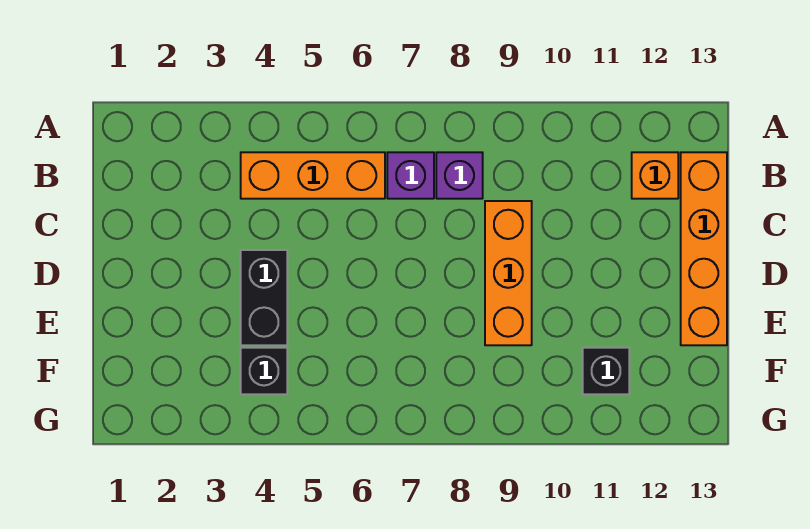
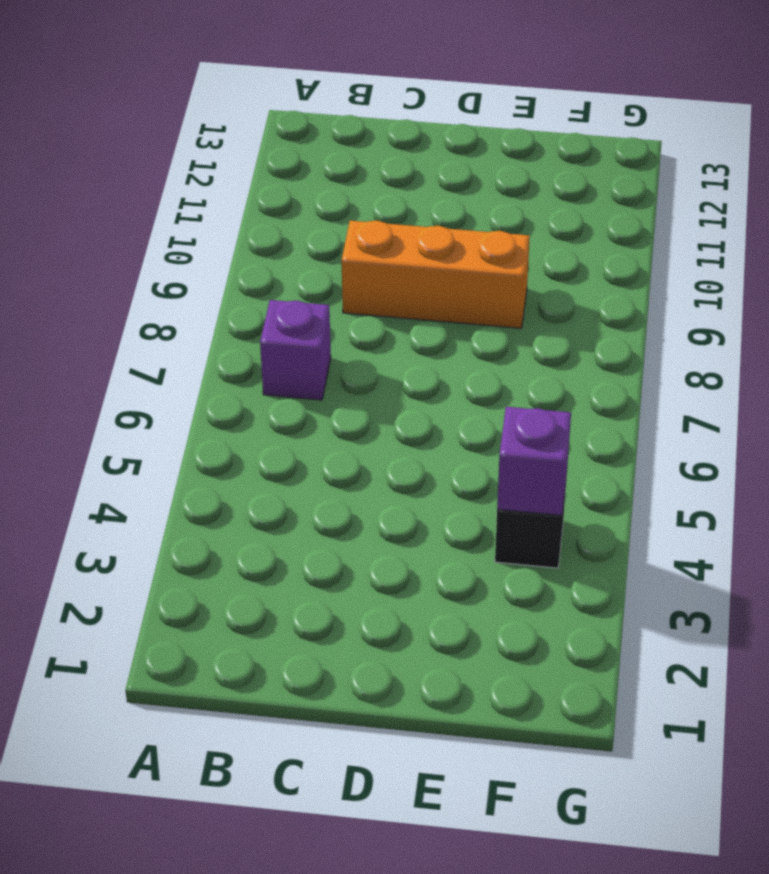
purple brick F4 level 2 -> purple brick B8 level 1
none -> orange brick B4:B6 level 1
none -> orange brick B12 level 1

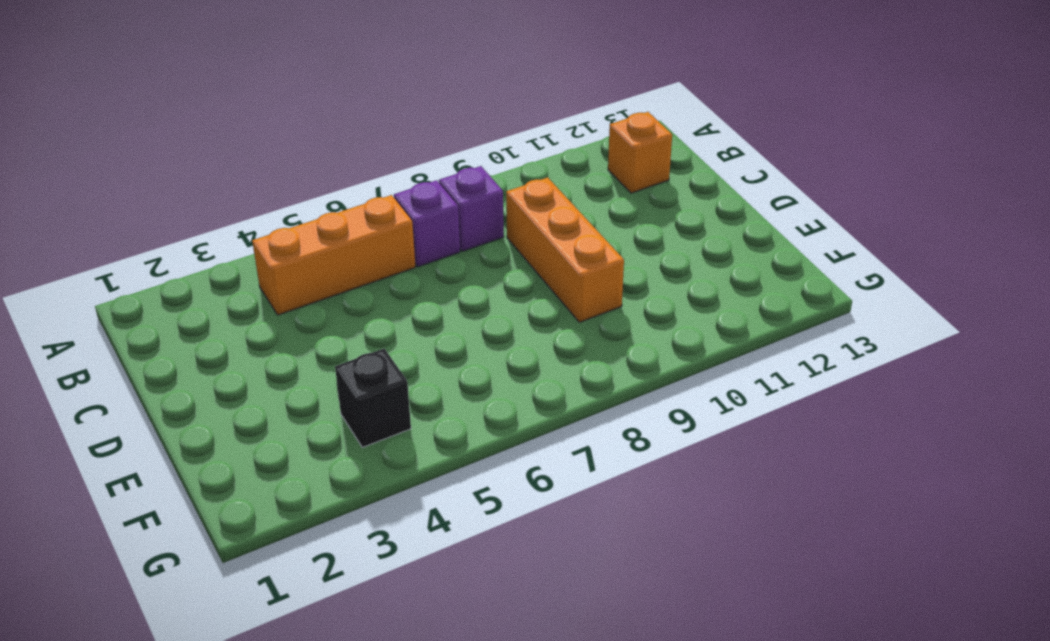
none -> orange brick B13:E13 level 1
none -> black brick D4:E4 level 1

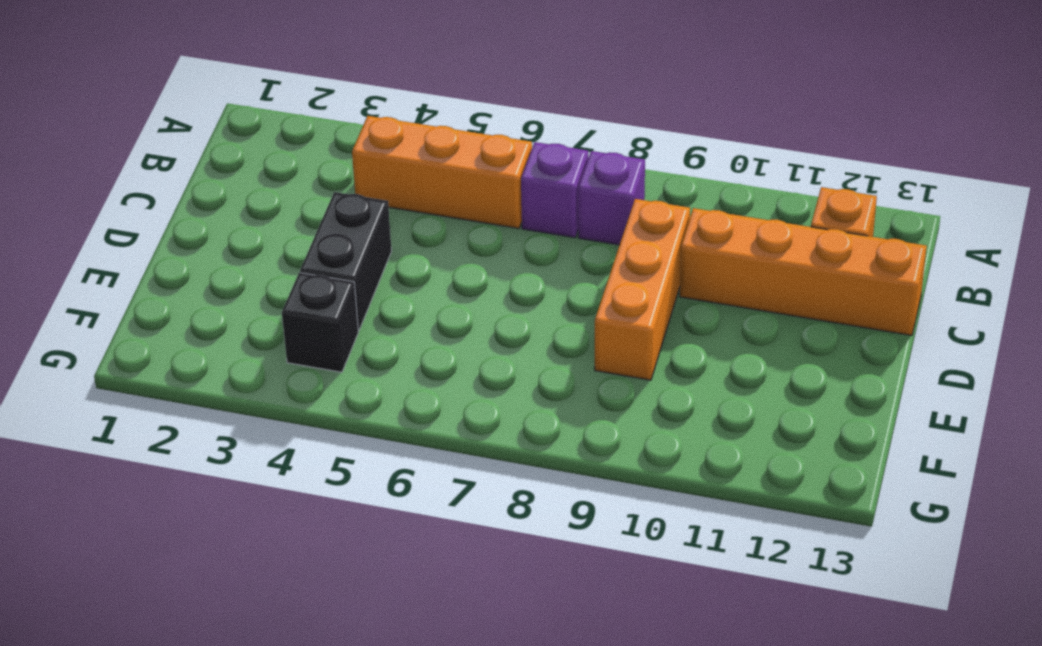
orange brick C10:C13 level 1 -> orange brick B13:E13 level 1
none -> black brick F11 level 1

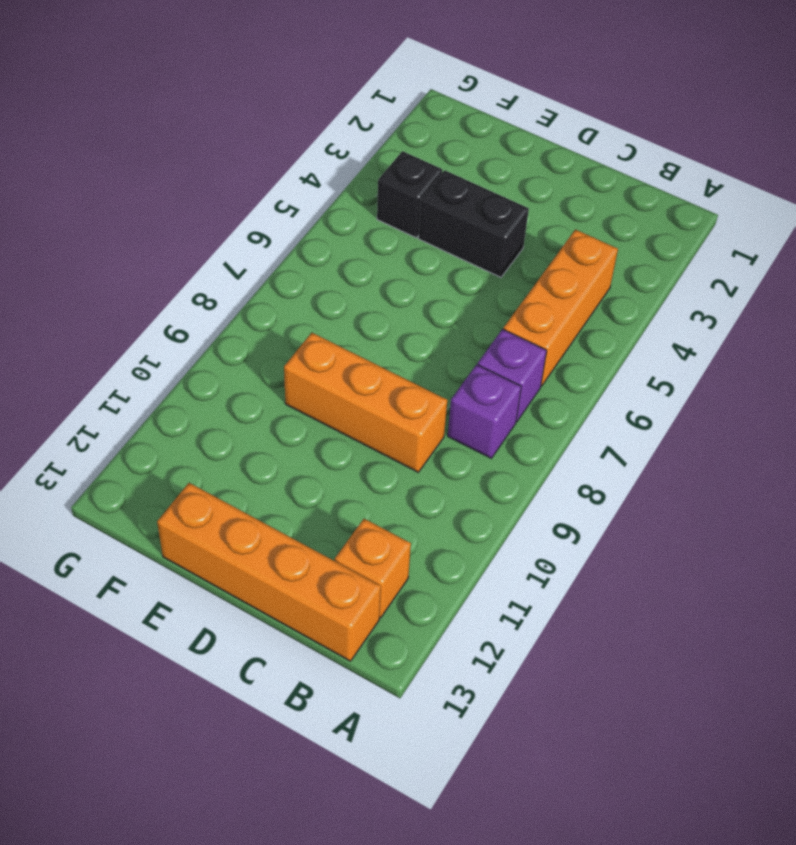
none -> black brick F11 level 1

